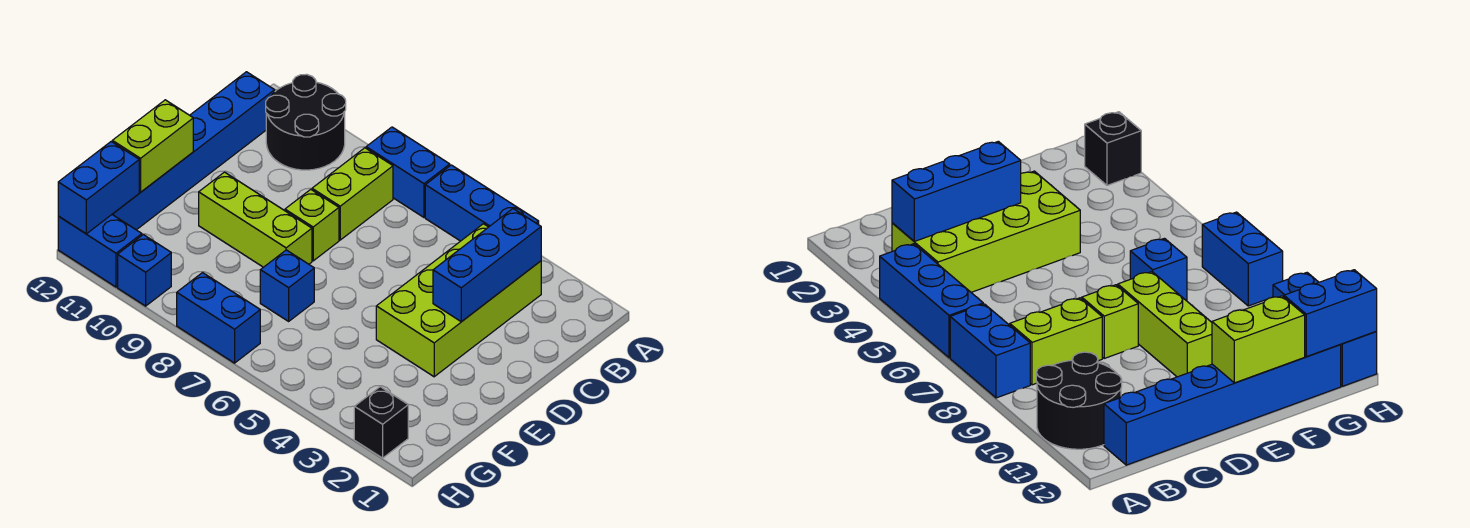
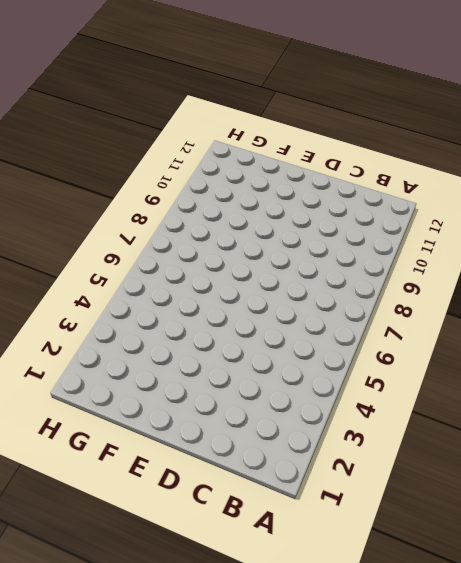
none -> blue brick A4:A6 level 1
none -> blue brick A7:A8 level 1
none -> black round brick A10:B11 level 1

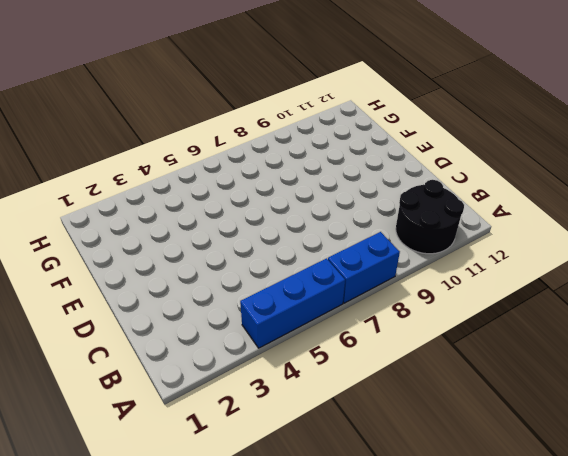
none -> lime brick B3:E4 level 1
none -> lime brick B8:C8 level 1
none -> blue brick B12:G12 level 1

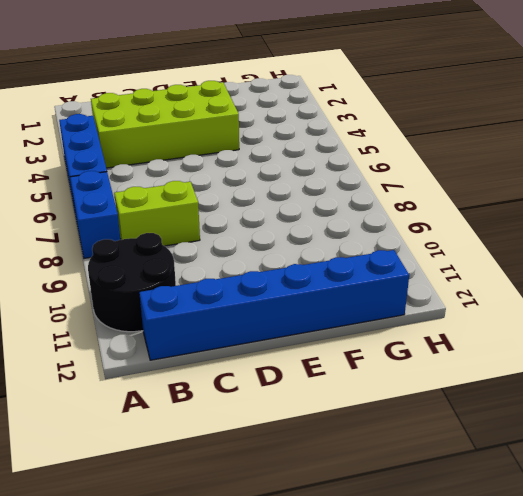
none -> lime brick D8 level 1
none -> lime brick E8:E10 level 1
none -> blue brick F7 level 1

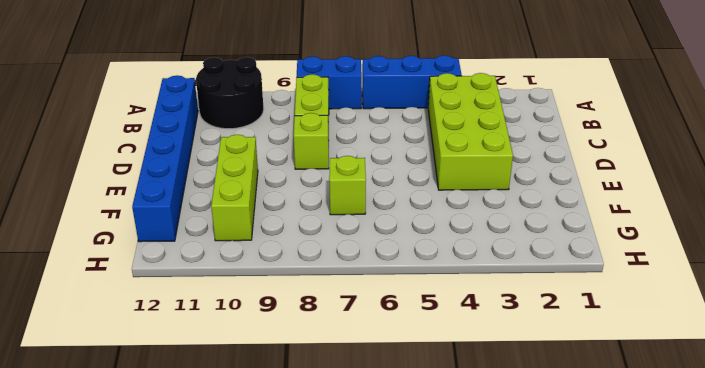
lime brick E10:G10 level 1 -> lime brick E8:E10 level 1
lime brick F7 level 1 -> blue brick F7 level 1
none -> black brick H2 level 1
none -> blue brick H7:H8 level 1
none -> blue brick H10 level 1

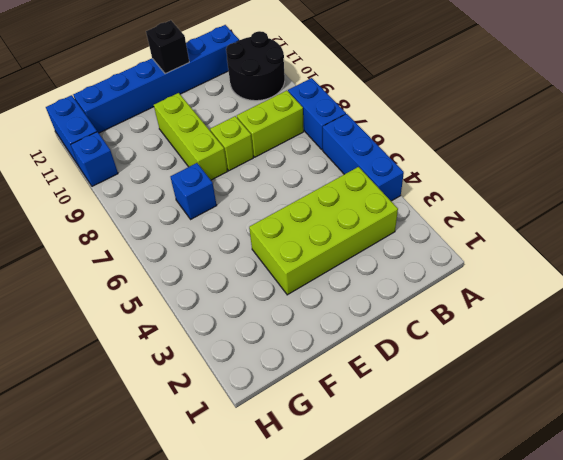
black brick D12 level 2 -> black brick H2 level 1
none -> blue brick H7:H8 level 1
none -> blue brick B3:D3 level 2
none -> lime brick E12:F12 level 2

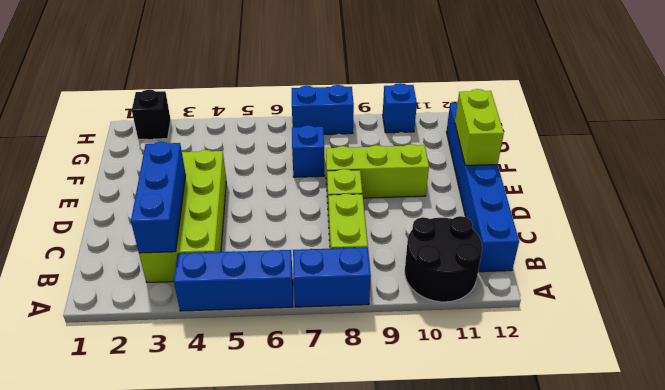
none -> blue brick H11:H12 level 1
none -> blue brick G12:H12 level 2

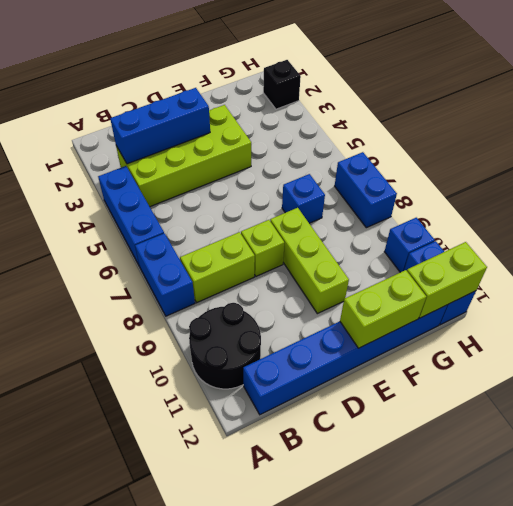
lime brick G12:H12 level 2 -> blue brick G12:H12 level 2

